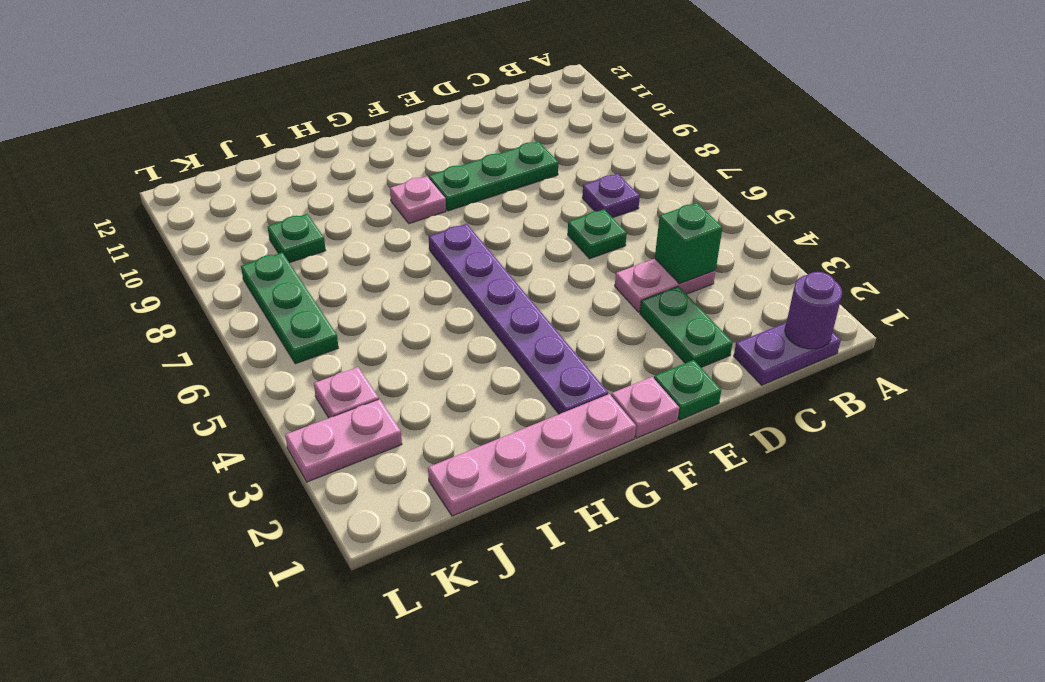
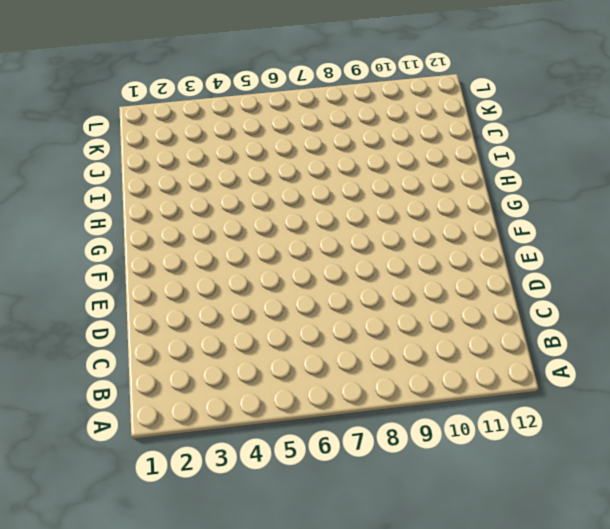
none -> purple plate B1:C1 level 1
none -> pink plate C4:D4 level 1
none -> purple plate C7 level 1

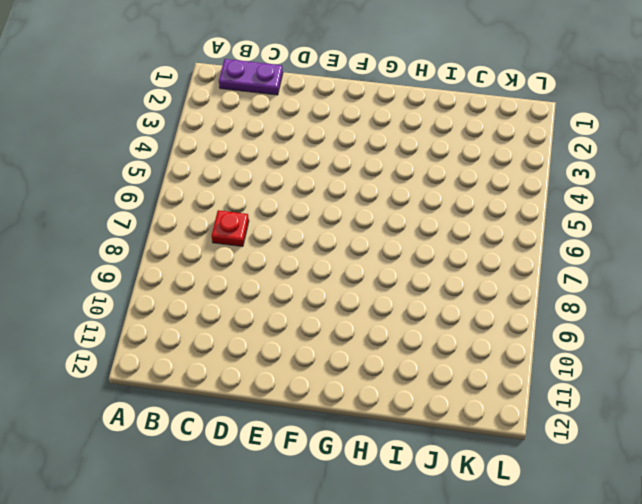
red plate C7 level 1 -> purple plate C7 level 1
none -> pink plate C4:D4 level 1
none -> green plate D2:D3 level 1
none -> green plate D6 level 1

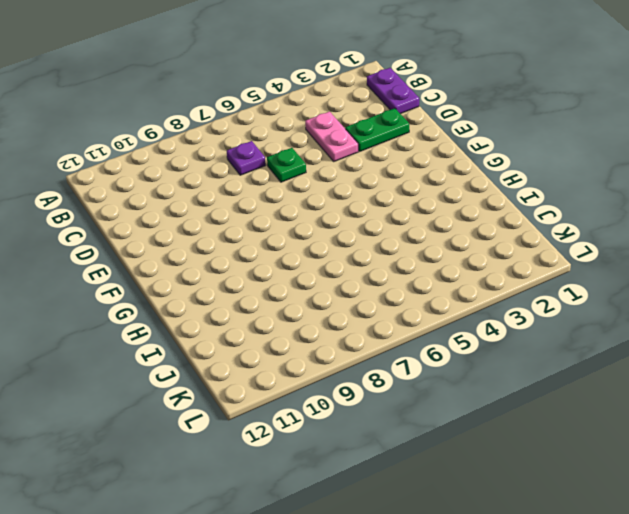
none -> green plate D9:F9 level 1
none -> green plate E1 level 1
none -> pink plate F1 level 1

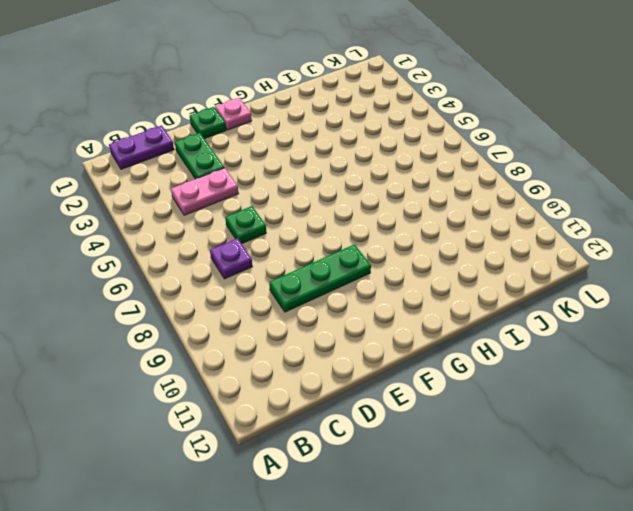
none -> pink plate G1:J1 level 1
none -> purple plate G2:G7 level 1
none -> pink plate G9 level 1

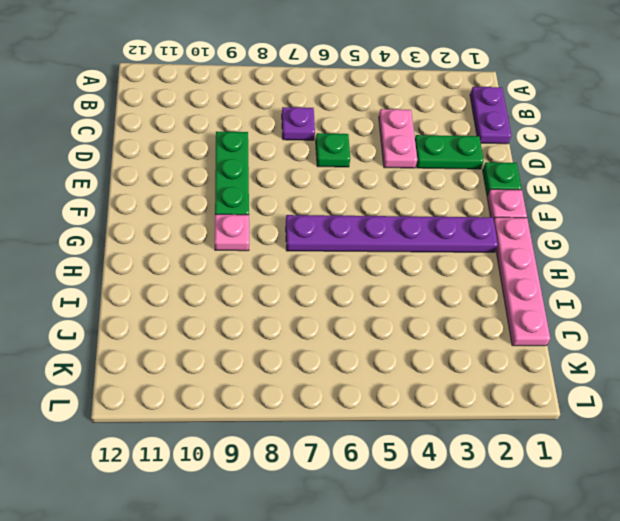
none -> green plate J9 level 1
none -> pink plate K3:L3 level 1
none -> pink plate K4 level 1

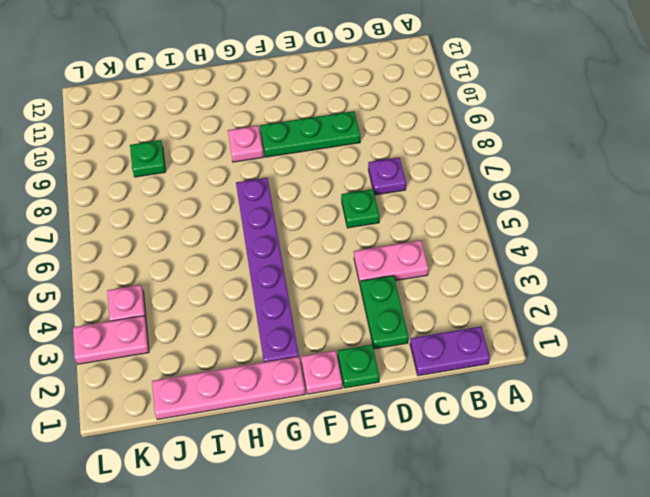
none -> green plate K6:K8 level 1
none -> purple round brick B1 level 2
none -> green brick C4 level 2

